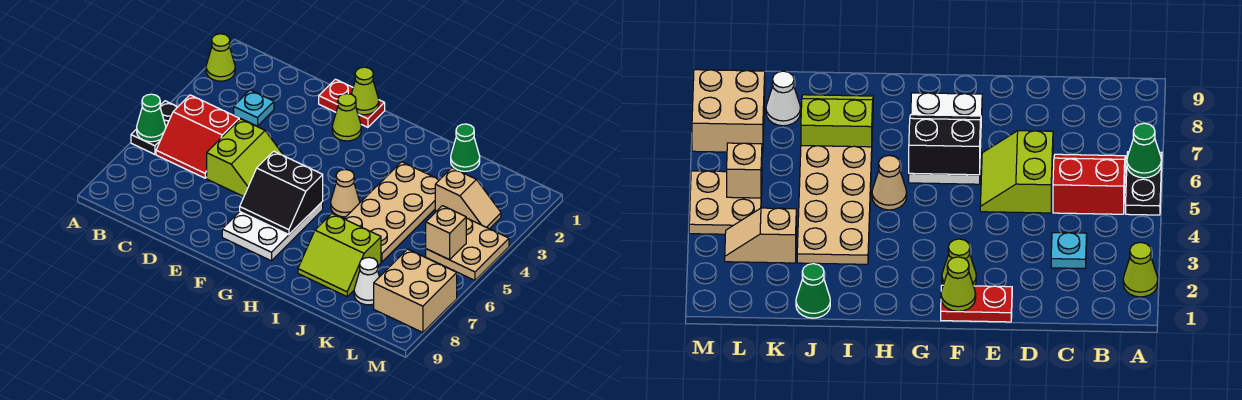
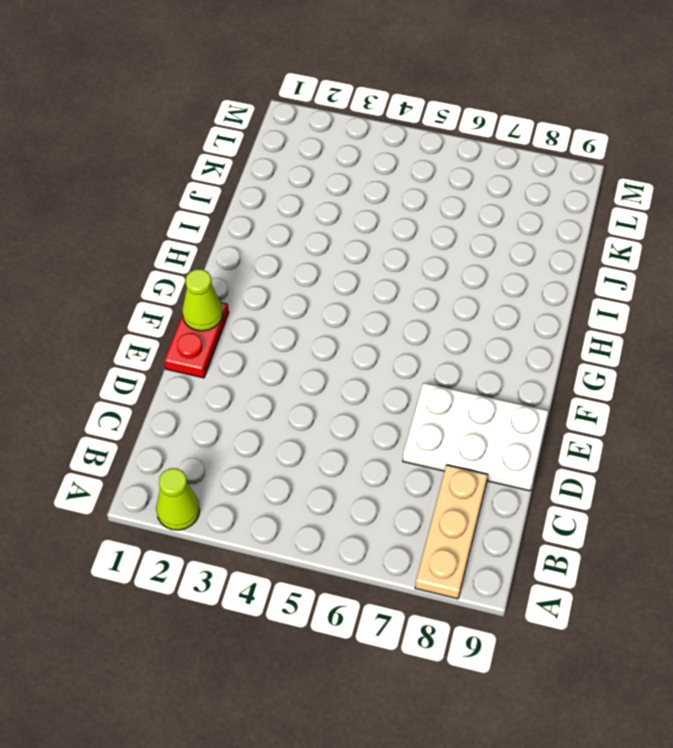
tan plate A8:C8 level 1 -> none
white plate D7:E9 level 1 -> white plate F6:G8 level 1
none -> black plate A5:A6 level 1
none -> red slope B5:C6 level 1 top 5
none -> cyan plate C3 level 1

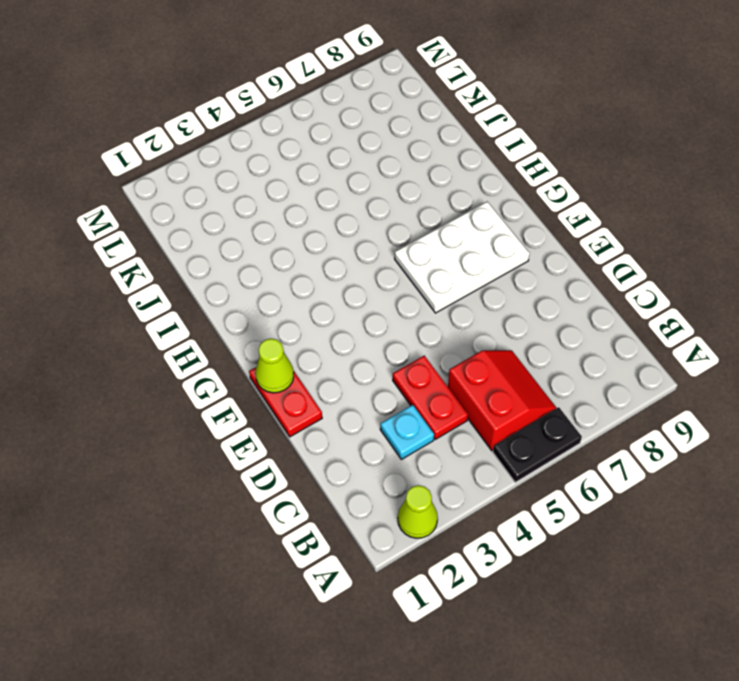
red plate C4:D4 level 1 -> none
none -> lime slope D5:E6 level 1 top D
none -> lime cone F2 level 1
none -> tan cone H5 level 1

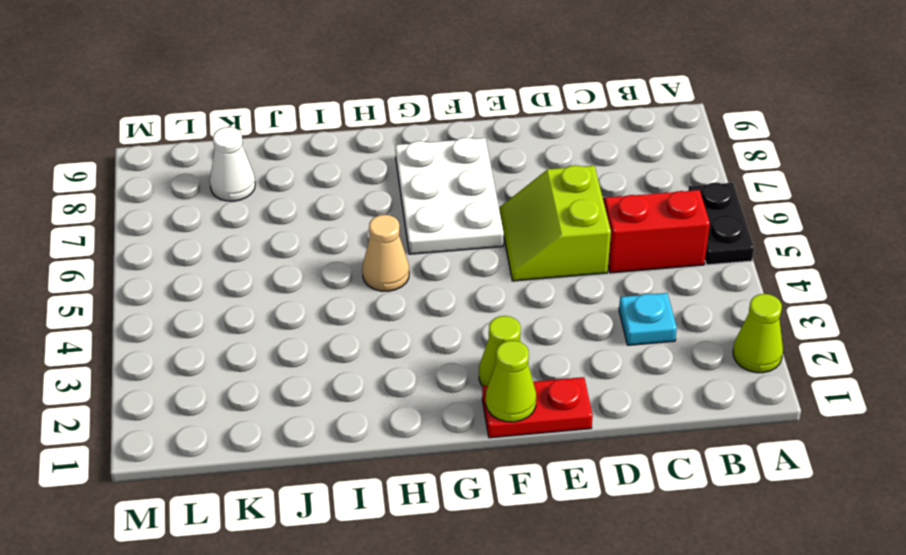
none -> tan plate I3:J6 level 1
none -> lime slope I7:J8 level 1 top 7
none -> green cone J1 level 1

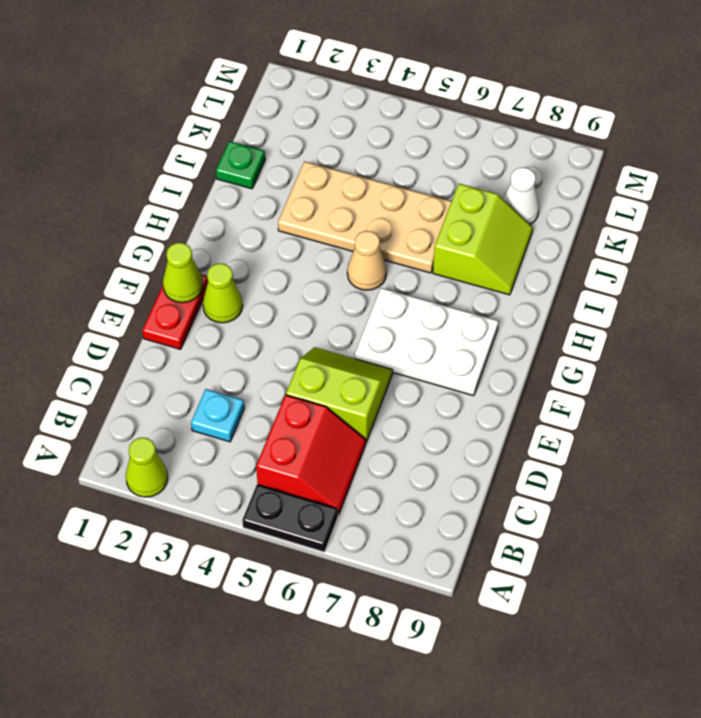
green plate J1 level 1 -> green cone J1 level 1
none -> tan slope K3:L3 level 1 top K
none -> tan plate L4:M5 level 1
none -> tan brick L7:M8 level 1

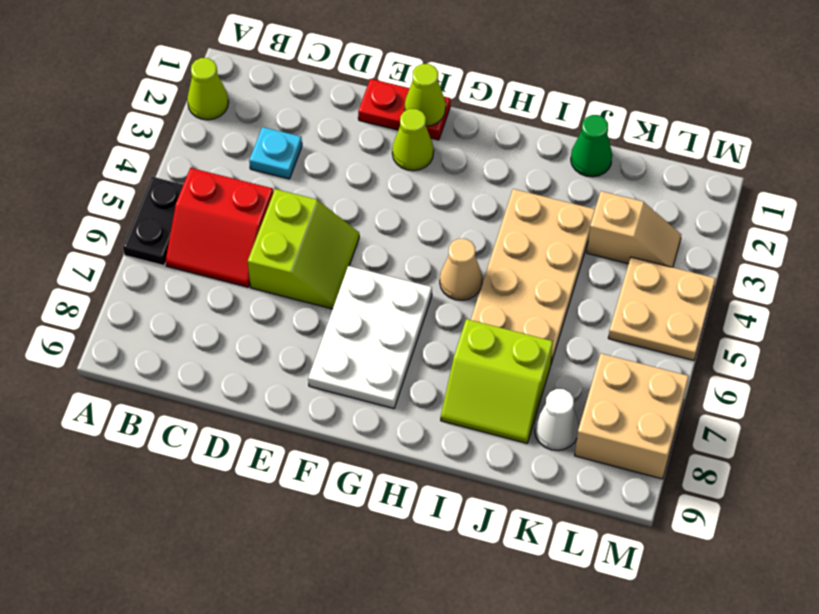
none -> green cone A6 level 2
none -> black slope F6:G7 level 2 top 6
none -> tan brick L5 level 2

